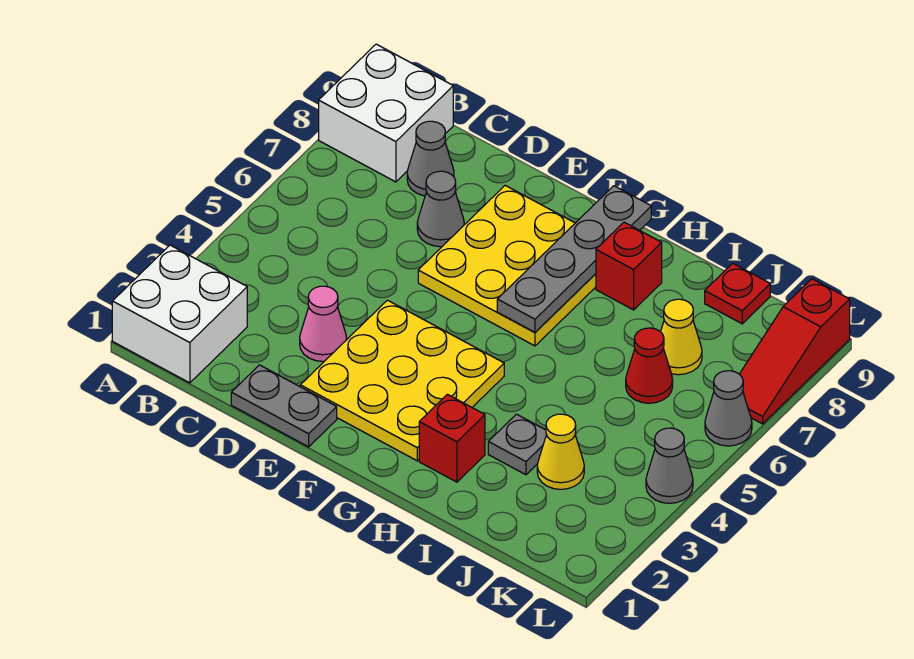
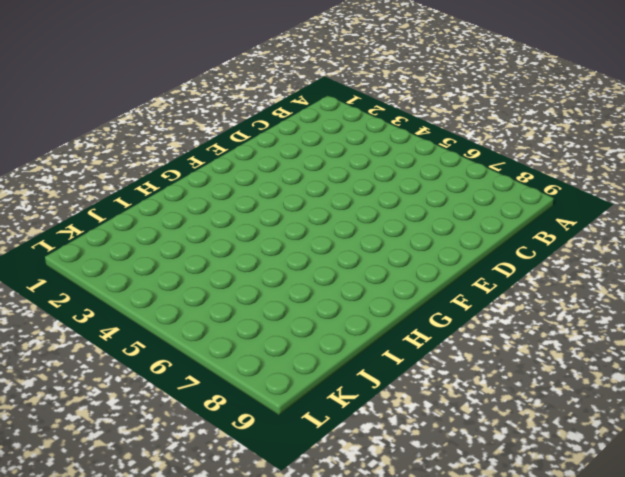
none -> white brick A1:B2 level 1
none -> white brick A8:B9 level 1
none -> grey cone C8 level 1

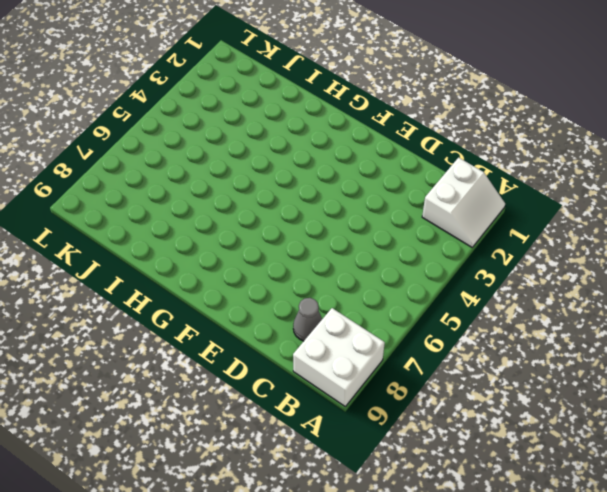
white slope A1:B2 level 1 top B -> white brick A1:B2 level 1
none -> grey plate D1:E1 level 1
none -> pink cone D3 level 1
none -> grey cone D7 level 1

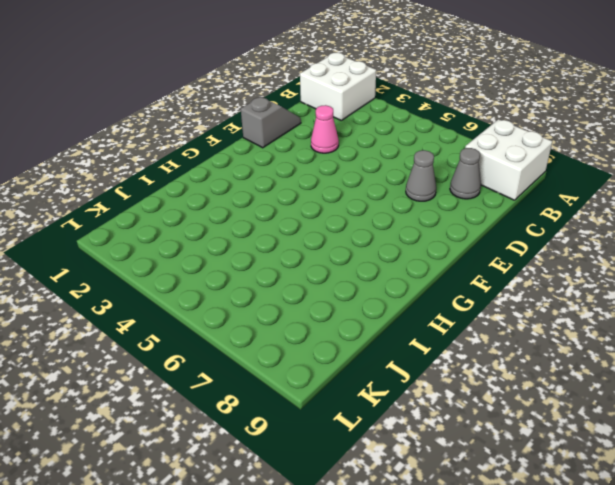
grey slope D1:E1 level 1 top E -> grey plate D1:E1 level 1
none -> yellow plate E2:G4 level 1
none -> yellow plate E6:G8 level 1
none -> red brick H2 level 1

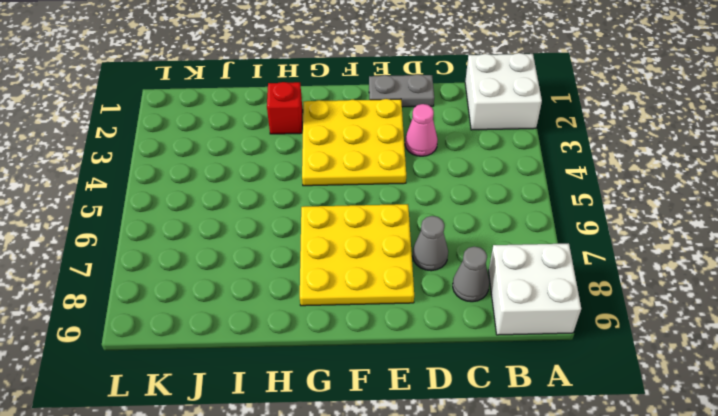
none -> red brick H8 level 1
none -> grey plate I3 level 1
none -> yellow cone J3 level 1

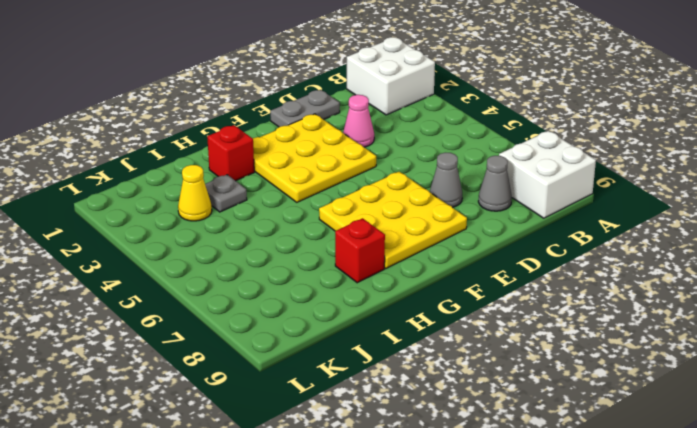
none -> red cone J6 level 1
none -> yellow cone J7 level 1
none -> red plate J9 level 1

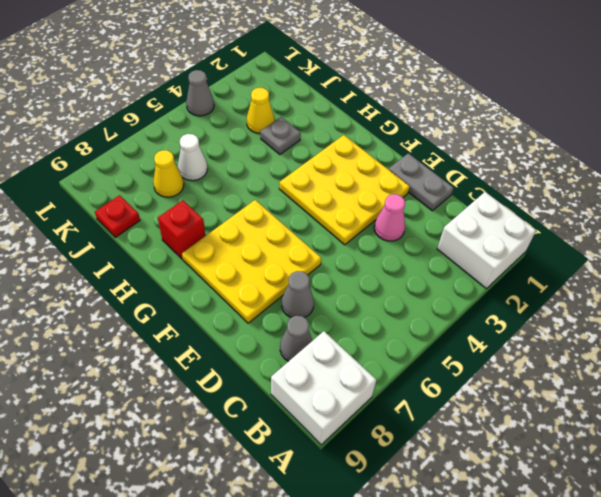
white cone J6 level 1 -> red cone J6 level 1
none -> red brick H2 level 1
none -> grey cone L6 level 1
none -> red slope L7:L9 level 1 top 9

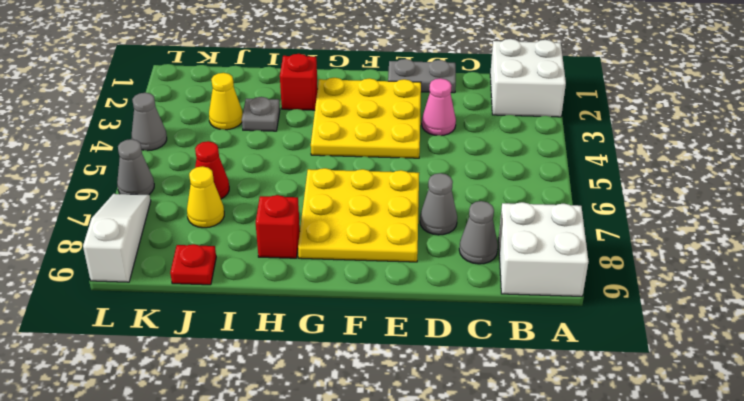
white slope L7:L9 level 1 top 9 -> red slope L7:L9 level 1 top 9
none -> grey plate G6:G9 level 2

